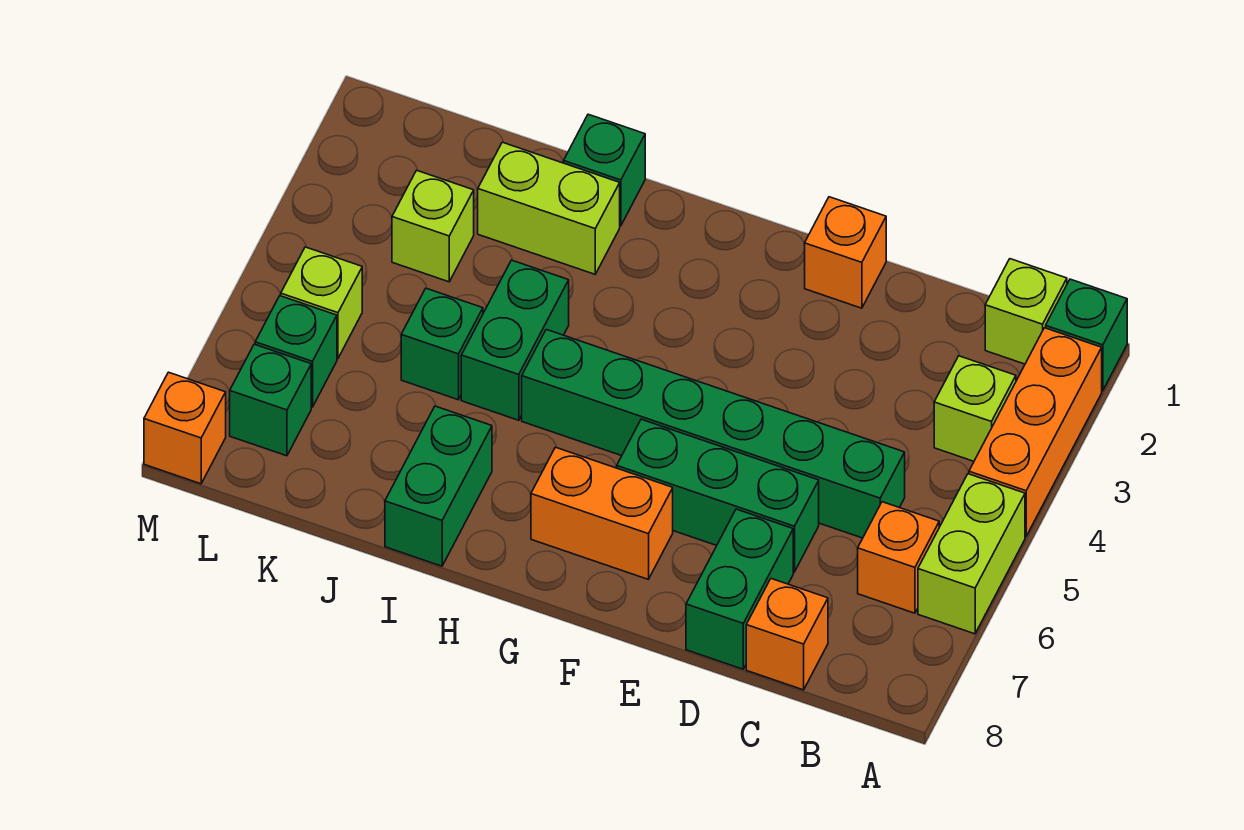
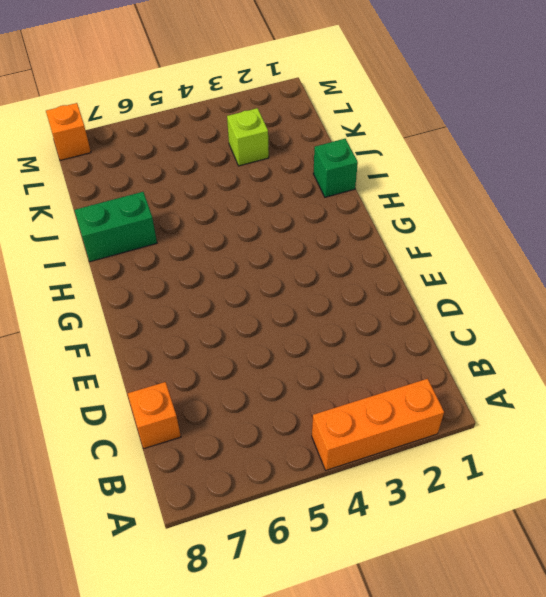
none -> green brick A1 level 1
none -> lime brick A5:A6 level 1
none -> lime brick B1 level 1

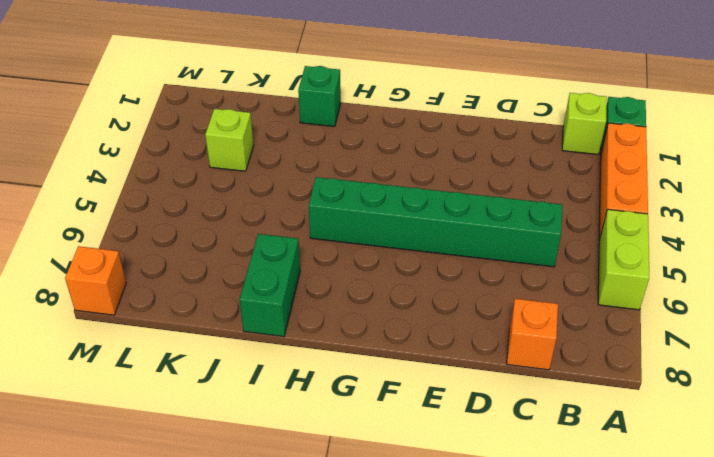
none -> lime brick B3 level 1
none -> orange brick B6 level 1
none -> green brick D6:F6 level 1

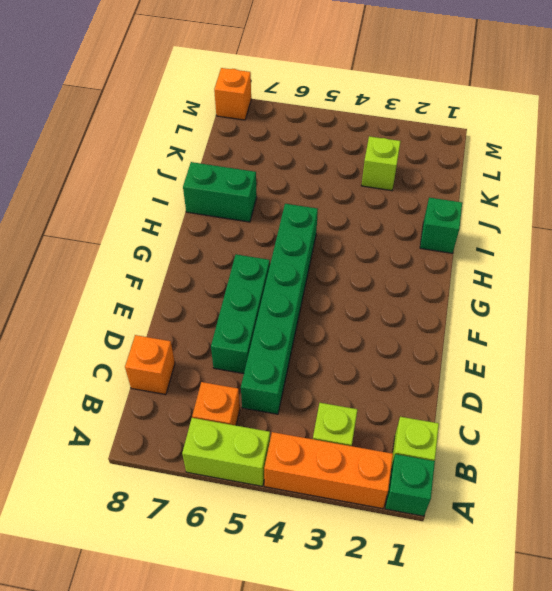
none -> green brick D7:D8 level 1
none -> orange brick E1 level 1
none -> orange brick F7:G7 level 1

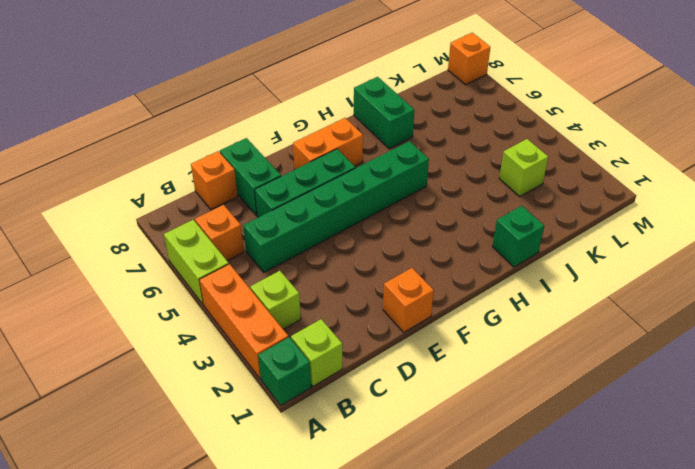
none -> lime brick I2:J2 level 1
none -> green brick I4:I5 level 1
none -> green brick J5 level 1

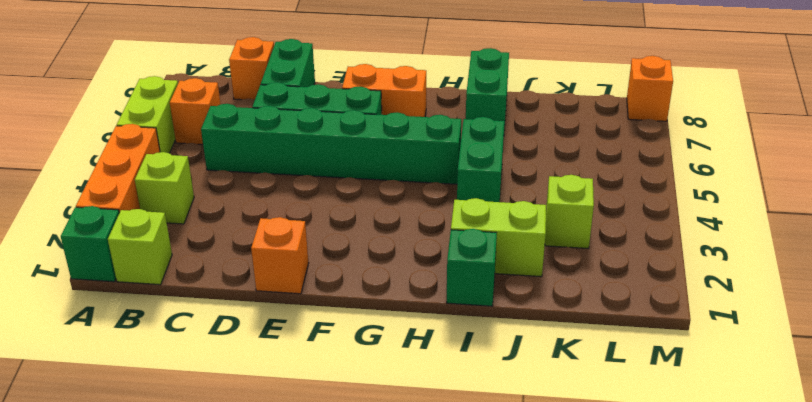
none -> green brick J5 level 1
none -> lime brick L5 level 1
none -> green brick L6 level 1

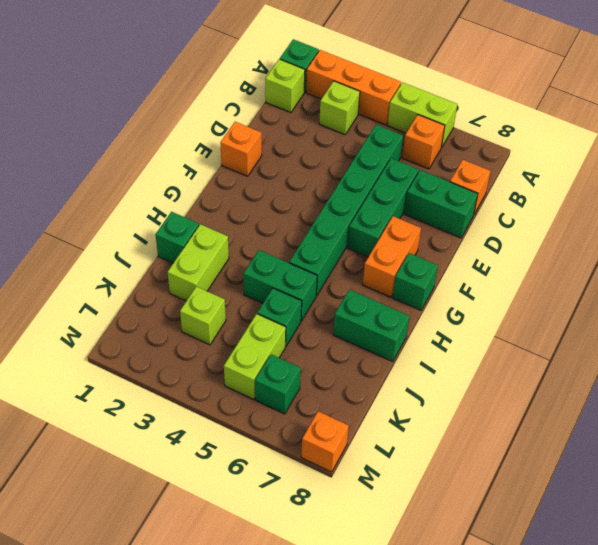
green brick G8 level 1 -> green brick L7 level 1
lime brick K5:L5 level 1 -> lime brick L5 level 1

